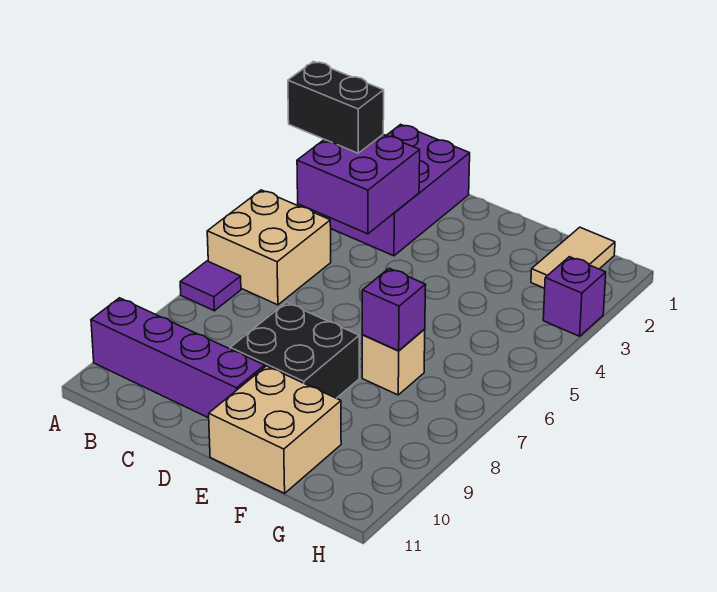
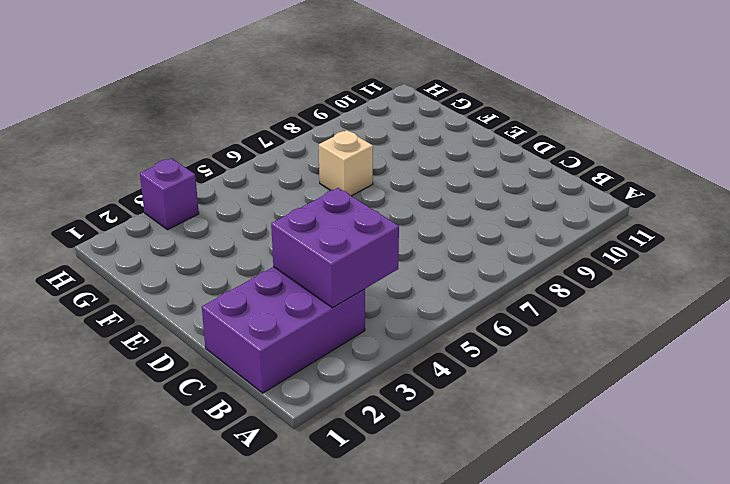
none -> tan brick A5:B6 level 1
none -> purple tile A7 level 1
none -> purple brick A10:D10 level 1

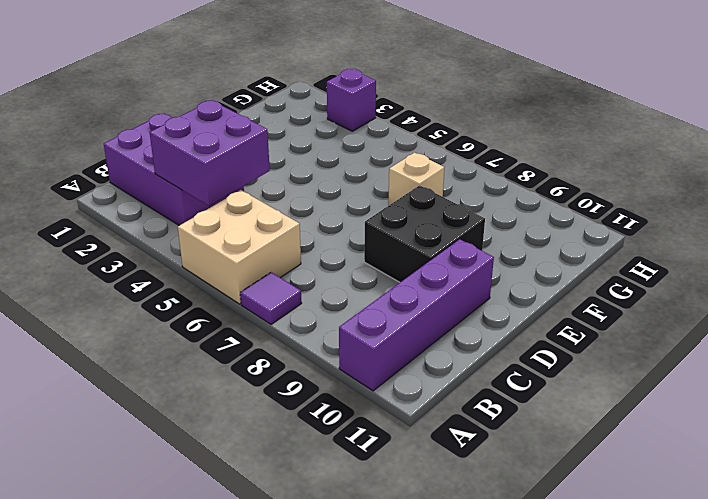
none -> tan brick E10:F11 level 1
none -> tan tile G1:G2 level 1
none -> purple brick F7 level 2

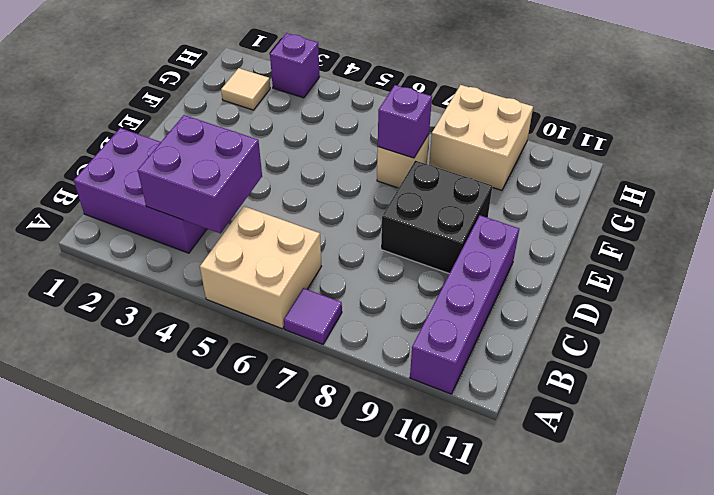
tan tile G2 level 1 -> tan tile G1:G2 level 1
tan brick G8:H9 level 1 -> tan brick E10:F11 level 1
none -> black brick A3:B3 level 3

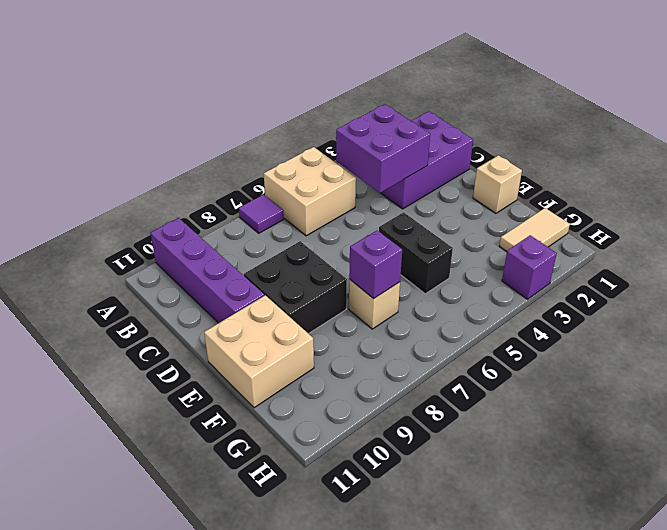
tan brick E1 level 1 -> none
black brick E5:F5 level 1 -> black brick A3:B3 level 3

